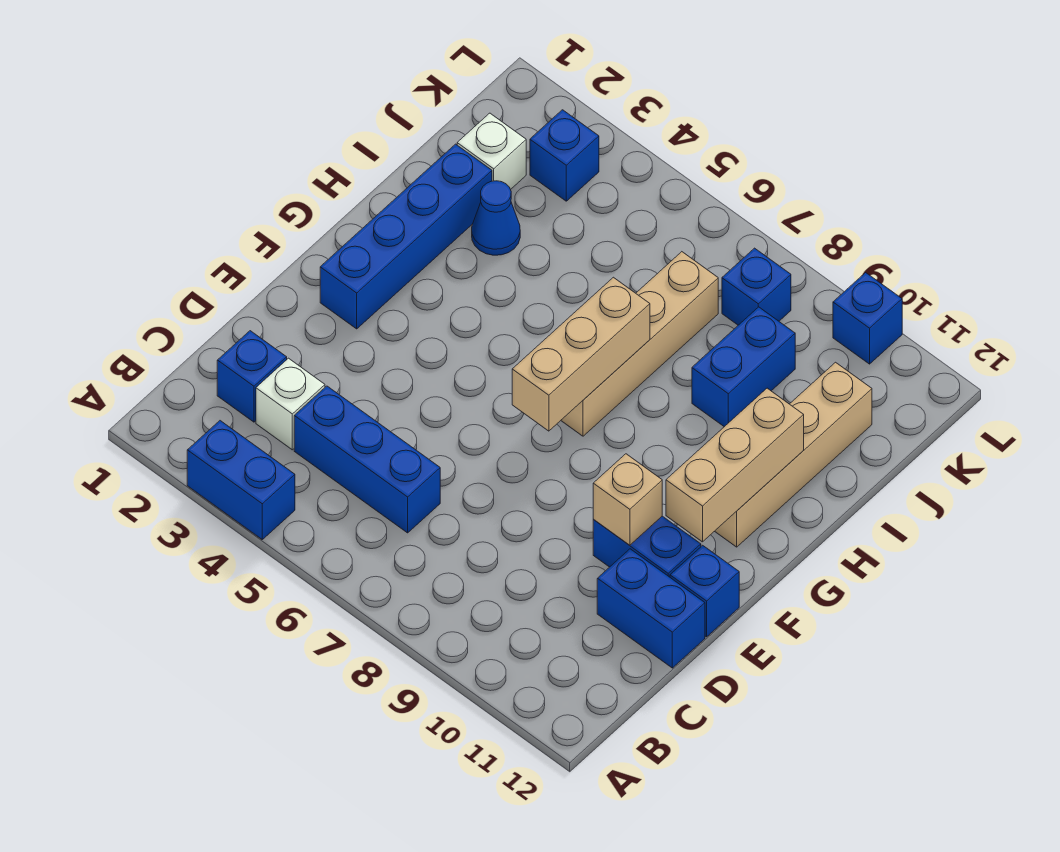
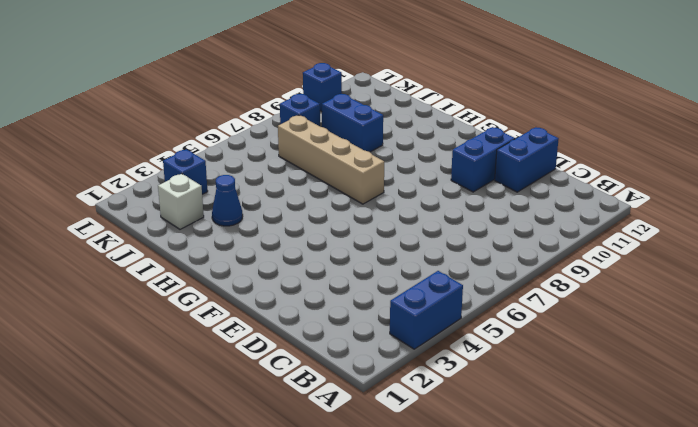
none -> blue brick C2 level 1
none -> white brick C3 level 1
none -> blue brick C4:C6 level 1

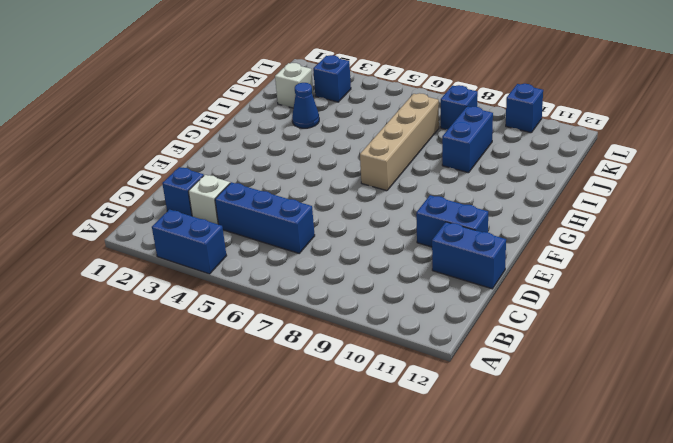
none -> blue brick E12 level 1
none -> blue brick F2:I2 level 1
none -> tan brick G11:J11 level 1

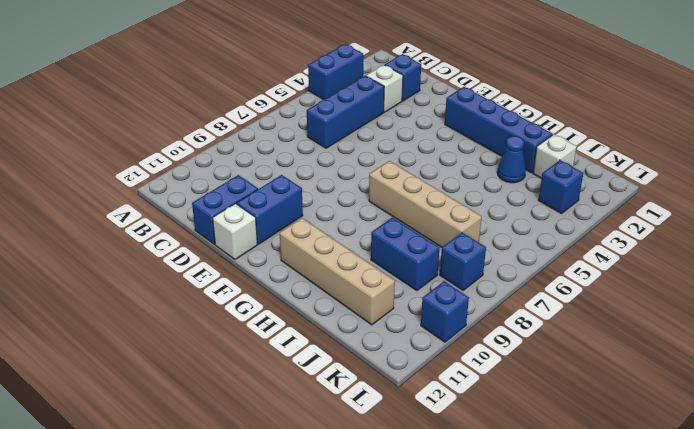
white brick E12 level 1 -> blue brick E12 level 1
none -> tan brick E10 level 2
none -> tan brick F7:H7 level 2
none -> tan brick F11:H11 level 2

